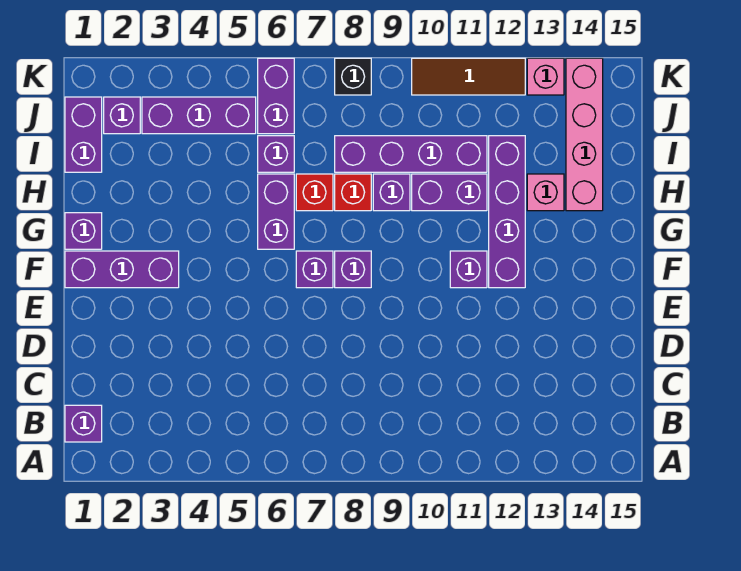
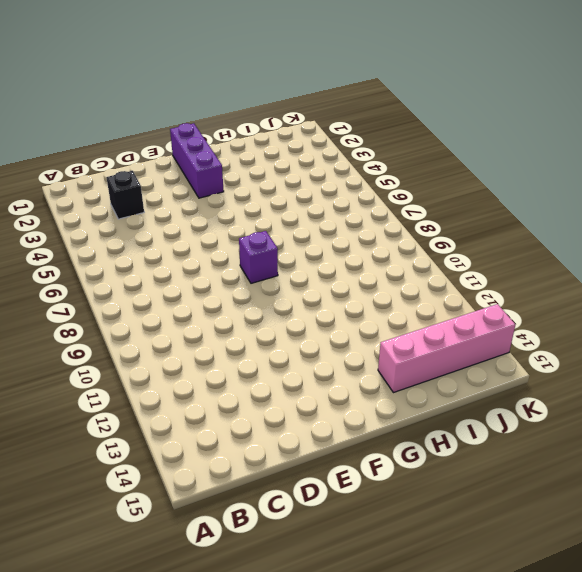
black brick C3 level 1 -> black brick K8 level 1
none -> purple brick B1 level 1
none -> purple brick F7 level 1
none -> purple brick F11 level 1

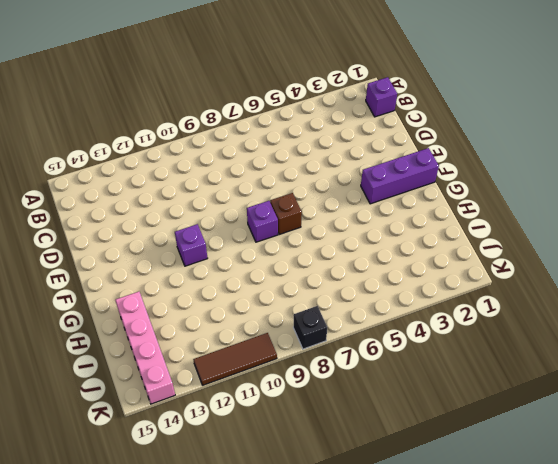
brown brick F7 level 1 -> purple brick F7 level 1
none -> purple brick F12:I12 level 1
none -> purple brick G1 level 1
none -> purple brick G6:H6 level 1

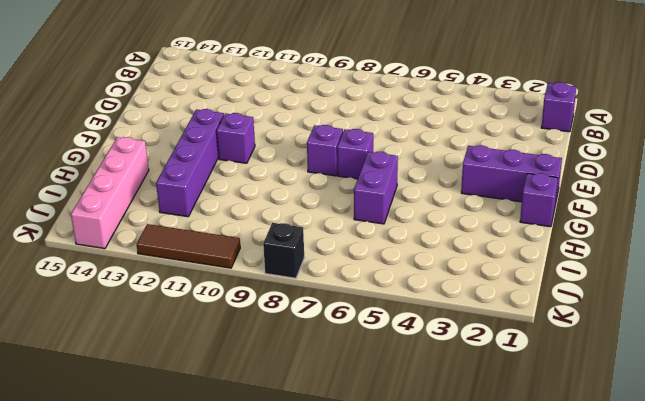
none -> red brick H7 level 1
none -> red brick H8 level 1
none -> purple brick H9 level 1

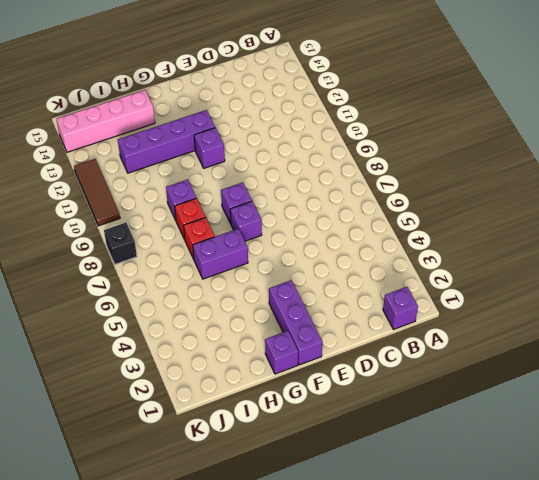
none -> purple brick H10:H11 level 1
none -> pink brick H13 level 1
none -> purple brick I1:J1 level 1

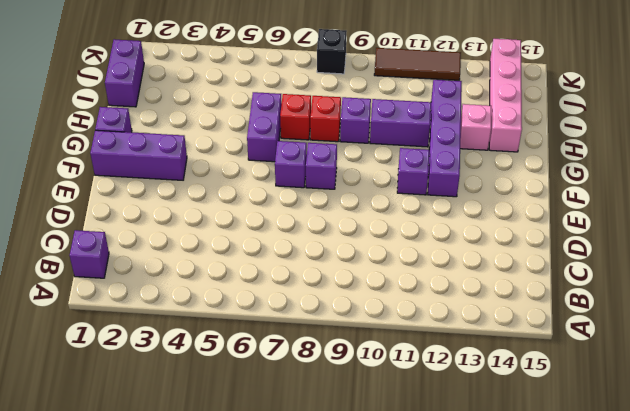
none -> purple brick I6 level 1
none -> purple brick I8:I11 level 1
none -> purple brick J2 level 1

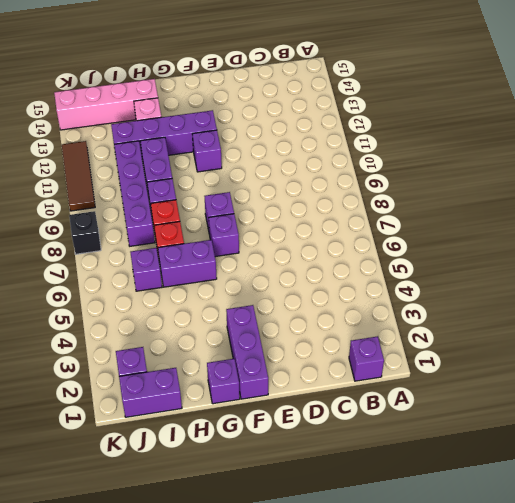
none -> purple brick J3:J5 level 1
none -> purple brick J6:K6 level 1
none -> pink brick K13 level 1

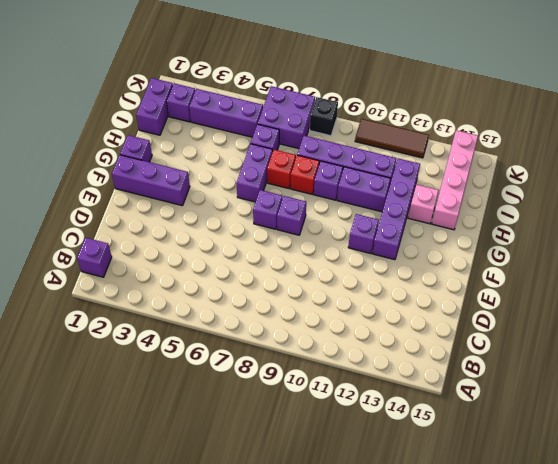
purple brick J6:K7 level 1 -> purple brick J6:K6 level 1
none -> pink brick K13 level 1

